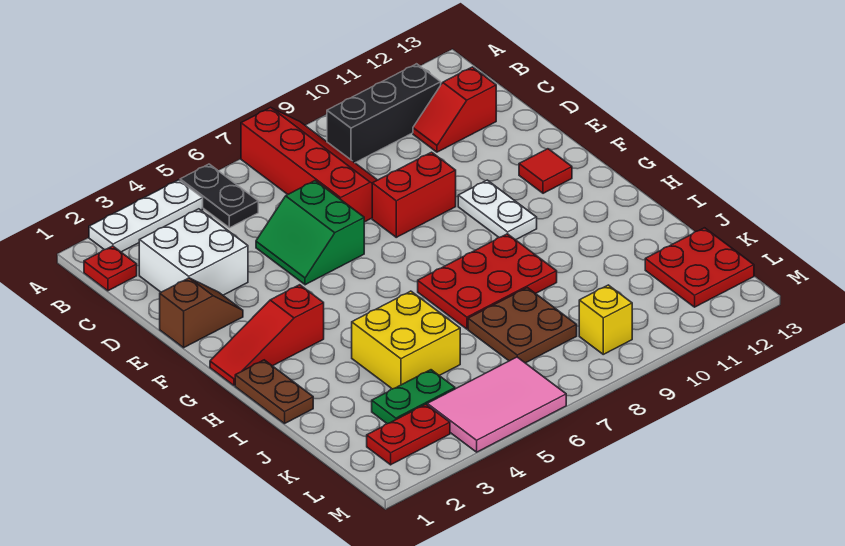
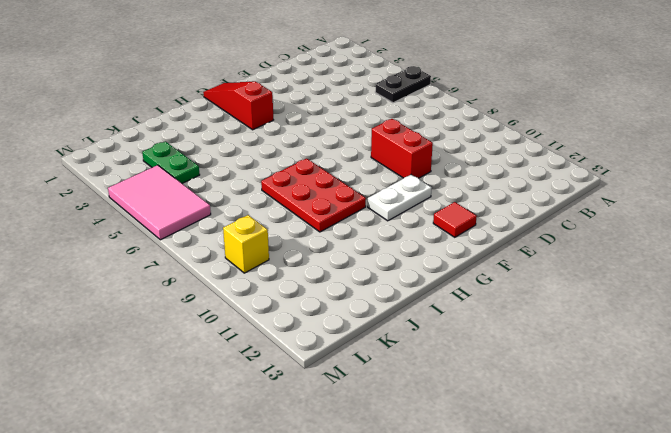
none -> white plate A2:A4 level 1
none -> red slope A7:D8 level 1 top 7
none -> red plate B1 level 1

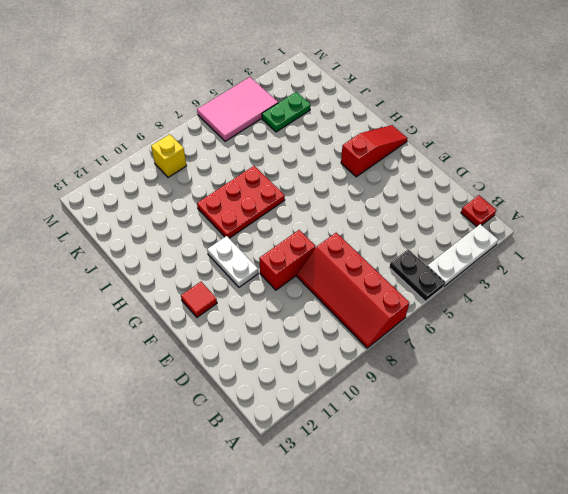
none -> black brick B9:B11 level 1
none -> white brick C2:D3 level 1
none -> red slope C11:C12 level 1 top 12

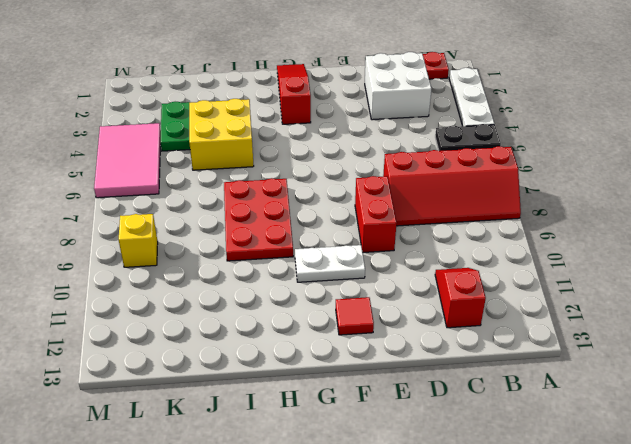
none -> black brick B9:B11 level 1
none -> green slope D5:E6 level 1 top 6
none -> brown slope E1:E2 level 1 top 1

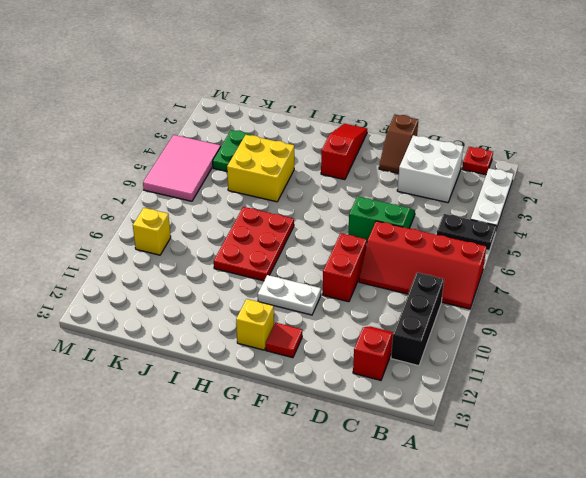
yellow brick G12 level 1 -> none
none -> brown plate H1:I1 level 1
none -> brown plate J7:K8 level 1
none -> red plate K12:L13 level 1

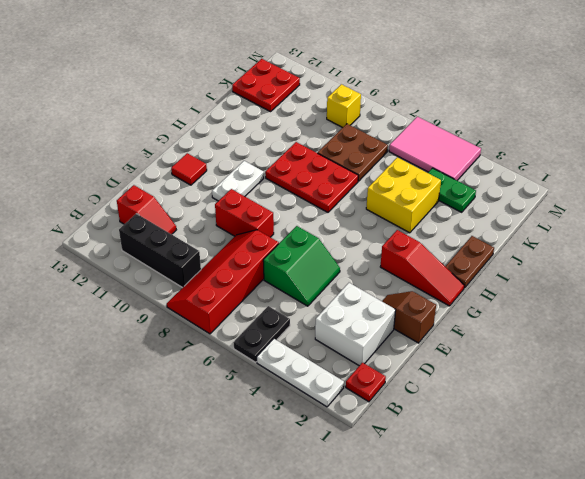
none -> red plate L2:L3 level 1

